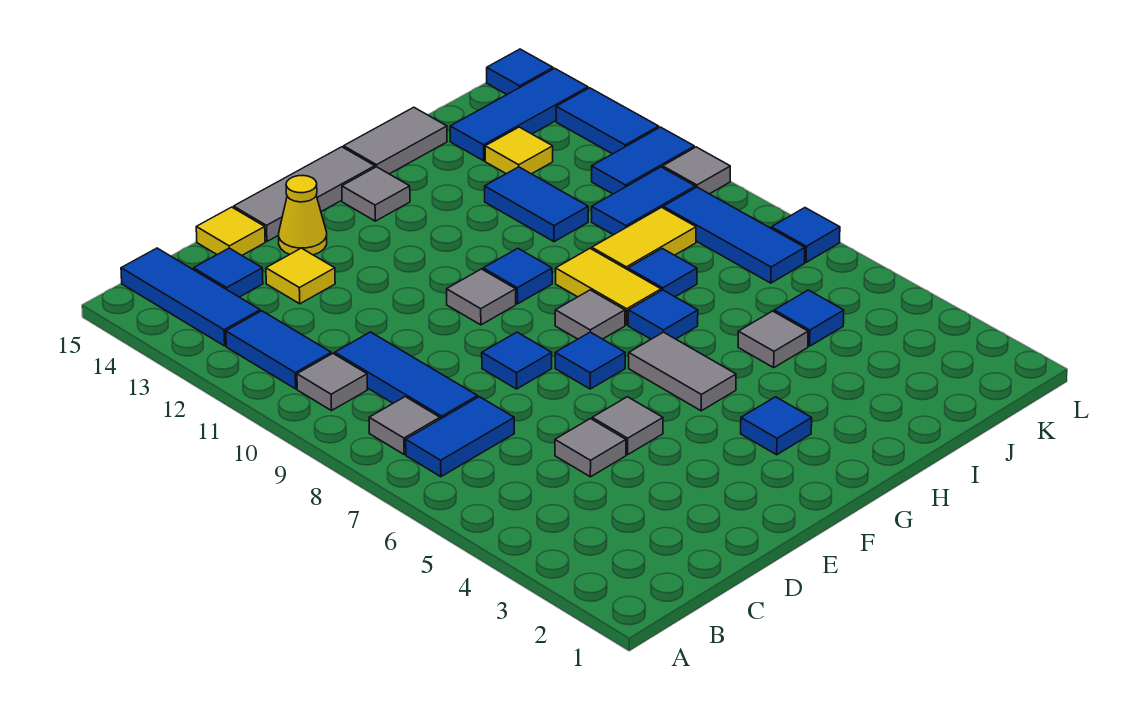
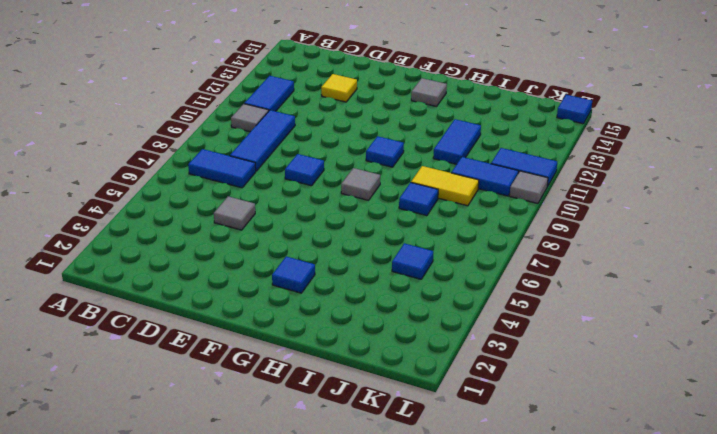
none -> grey tile B8 level 1
none -> blue tile B13:B15 level 1
none -> blue tile C14 level 1
none -> yellow tile D15 level 1

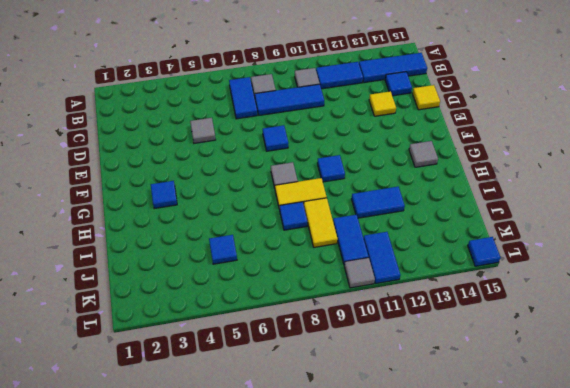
none -> grey tile E5 level 1
none -> yellow cone E14 level 1
none -> grey tile E15:G15 level 1
none -> blue tile F7 level 1

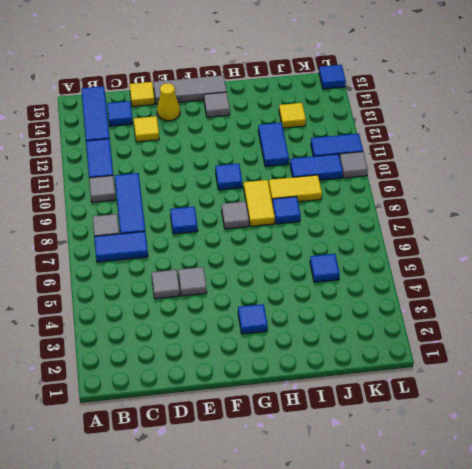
none -> blue tile F7 level 1
none -> grey tile F10 level 1
none -> grey tile G5:G6 level 1
none -> blue tile H7 level 1

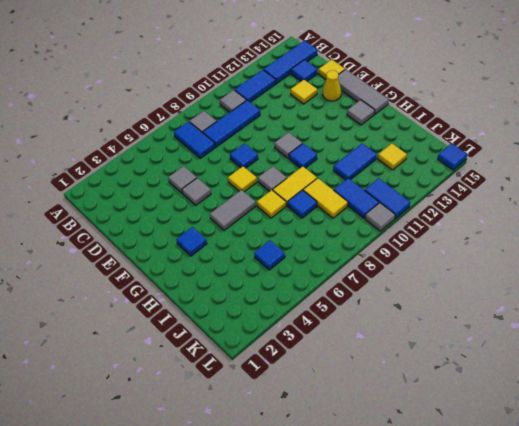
yellow tile F7 level 1 -> blue tile F7 level 1
yellow tile H7 level 1 -> blue tile H7 level 1
none -> grey tile H15:I15 level 1
none -> grey tile I5 level 1
none -> blue tile J14:L14 level 1
none -> blue tile K7:K9 level 1

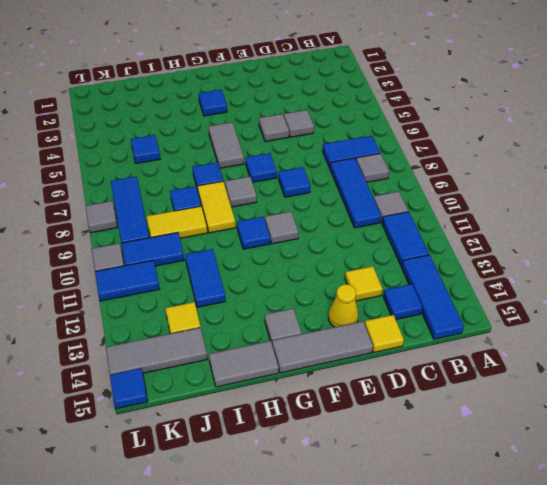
grey tile J14:L14 level 1 -> blue tile J14:L14 level 1
grey tile L8 level 1 -> grey tile I5 level 1
none -> blue tile L7 level 1
none -> blue tile L12:L13 level 1

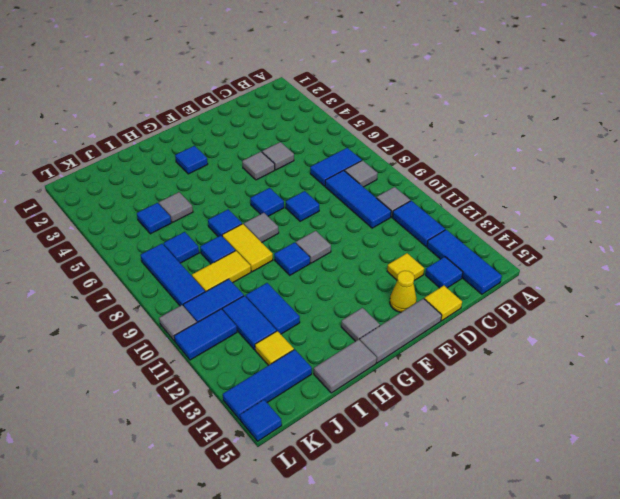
blue tile J7 level 1 -> blue tile L7 level 1
blue tile J11:J12 level 1 -> blue tile L12:L13 level 1
none -> grey tile G5:G6 level 1

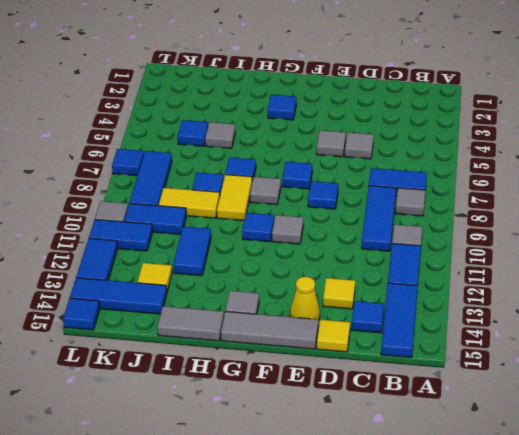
none -> grey tile G5:G6 level 1

